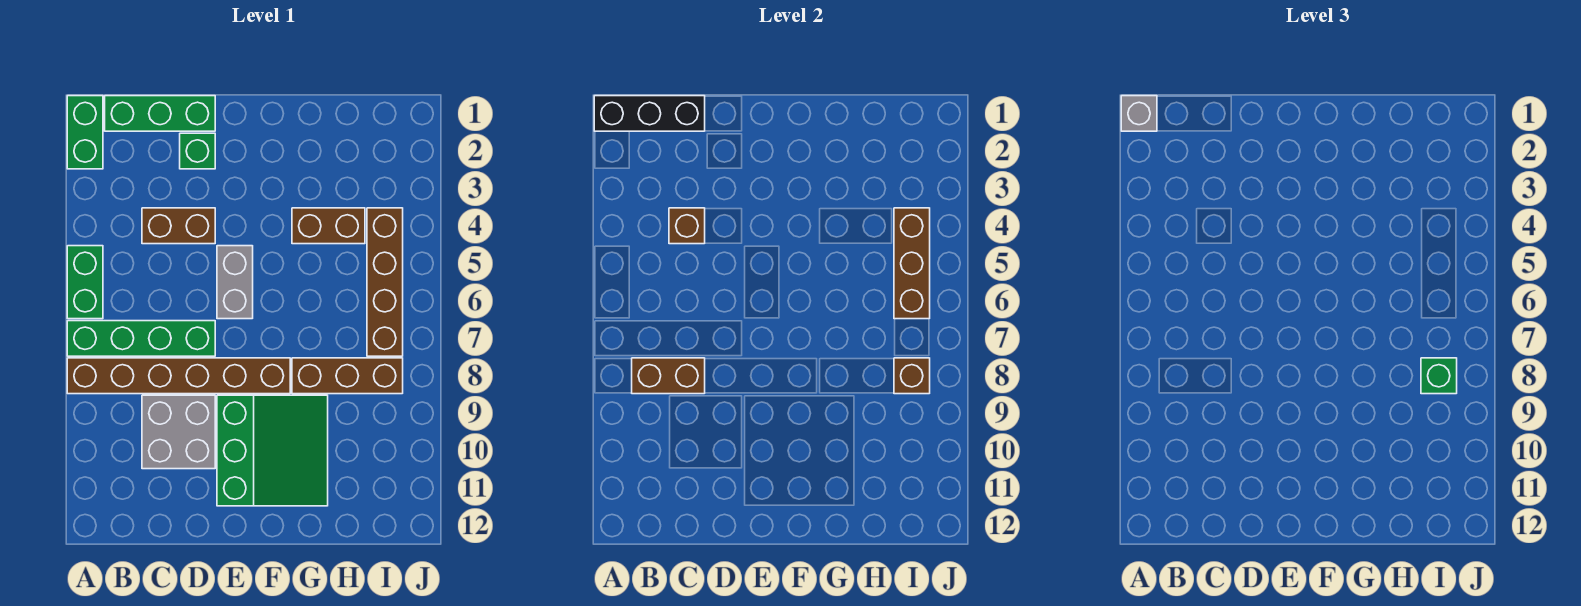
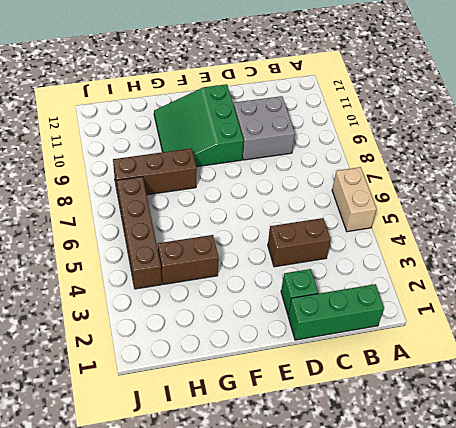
tan brick A5:A6 level 1 -> green brick A5:A6 level 1
none -> green brick A1:A2 level 1
none -> green brick A7:D7 level 1
none -> brown brick A8:F8 level 1

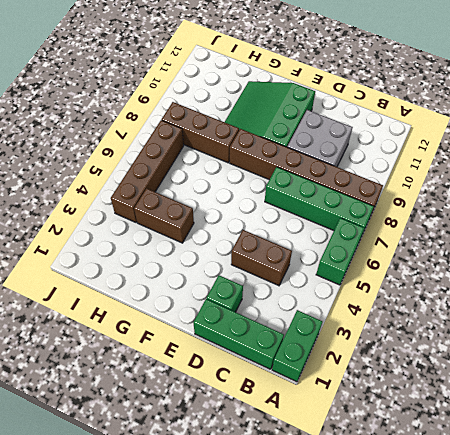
none -> grey brick E5:E6 level 1
none -> black brick A1:C1 level 2
none -> brown brick B8:C8 level 2

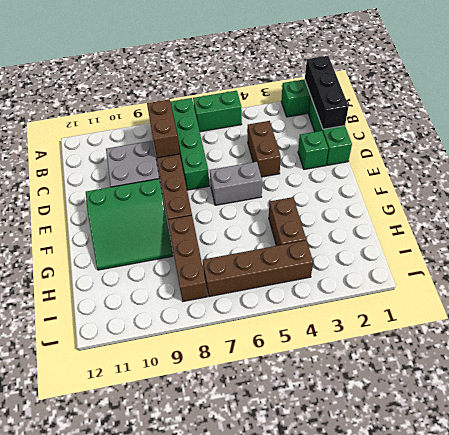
none -> brown brick C4 level 2
none -> brown brick I4:I6 level 2
none -> brown brick I8 level 2

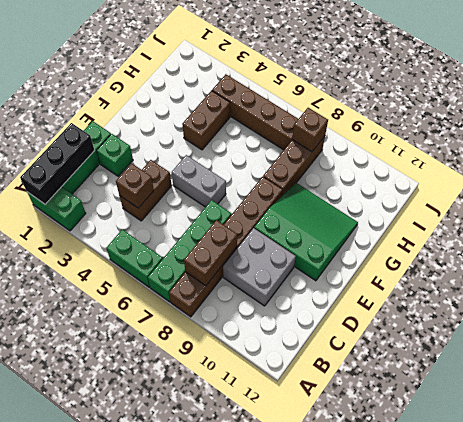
none -> brown brick I4:I6 level 2
none -> grey brick A1 level 3
none -> green brick I8 level 3

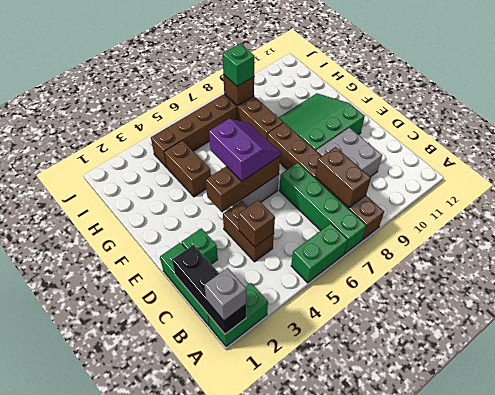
brown brick E4:E6 level 2 -> brown brick I4:I6 level 2
purple slope E5:F6 level 3 top 5 -> none

